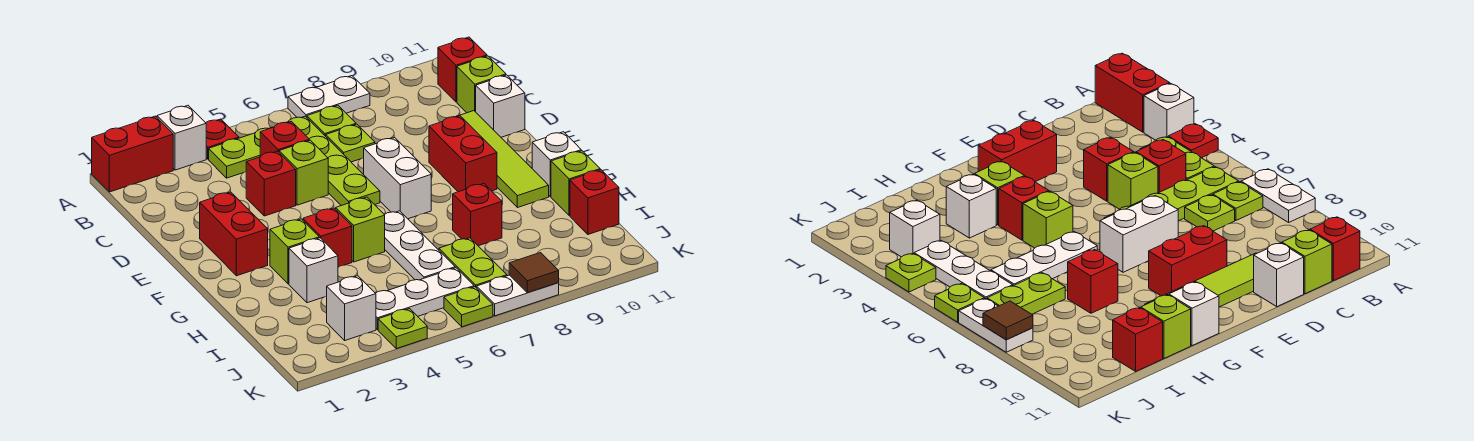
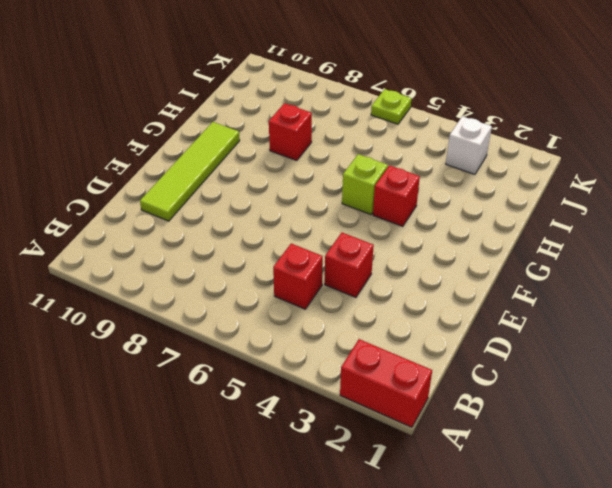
none -> white brick A3 level 1
none -> red plate A4 level 1
none -> white plate A7:A8 level 1
none -> lime plate B4:B5 level 1

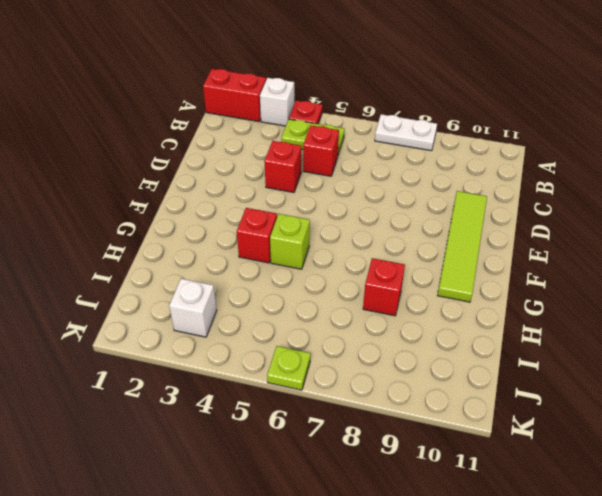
none -> lime plate B6:E6 level 1
none -> lime plate B7 level 1
none -> red brick B11 level 1
none -> lime plate C7 level 1

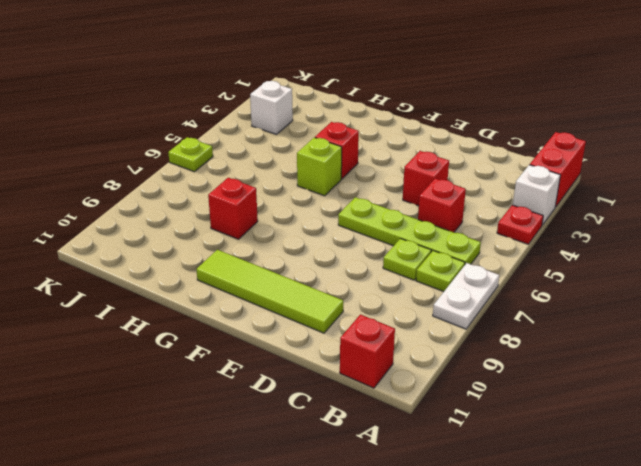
none -> lime plate B4:B5 level 1
none -> lime brick C11 level 1
none -> lime brick D5 level 1
none -> white brick D11 level 1

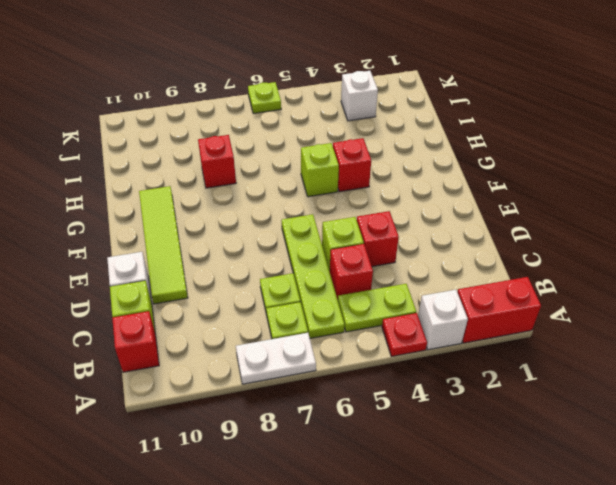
none -> red brick E2:F2 level 1
none -> white brick E7:F7 level 1
none -> red brick E9:F9 level 1
none -> lime brick G3 level 1

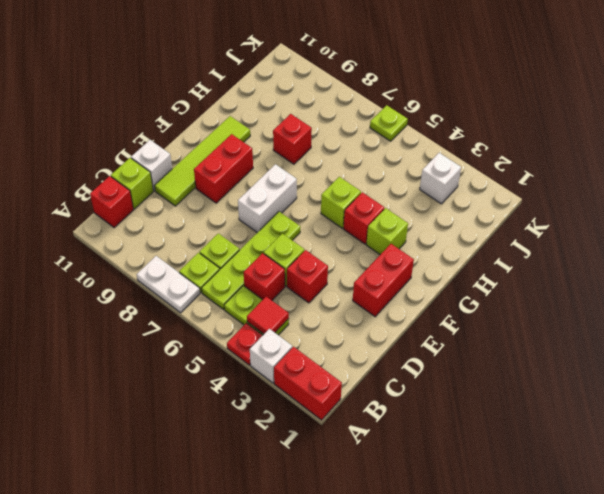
red tile B4 level 2 -> none
none -> white plate G6:I6 level 1
none -> white brick G11 level 1
none -> white brick H3 level 1
none -> lime brick H11 level 1

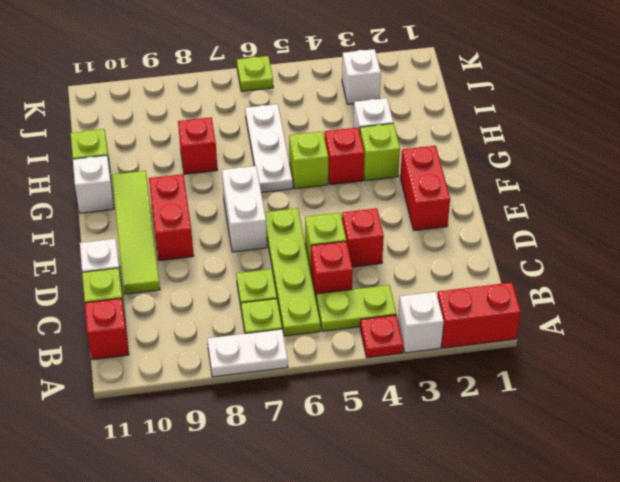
none -> lime plate I7:J7 level 1
none -> red brick I11 level 1
none -> white plate J4:J6 level 1
none -> lime plate K4 level 1

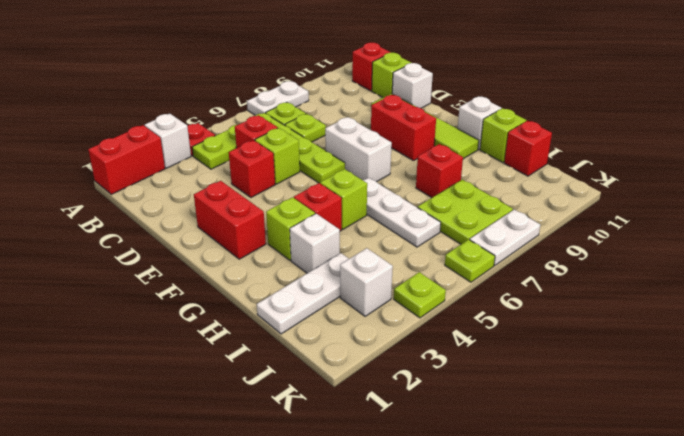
white plate I1:I3 level 1 -> white plate J4:J6 level 1
lime plate I7:J8 level 1 -> lime plate I7:J7 level 1
none -> brown tile K8 level 2

